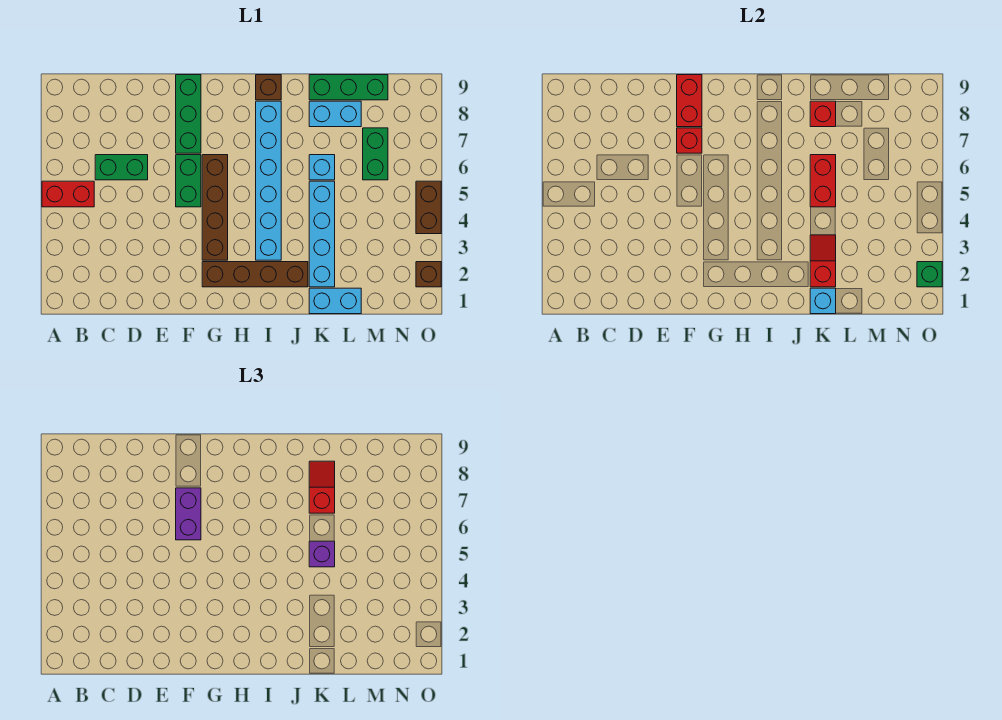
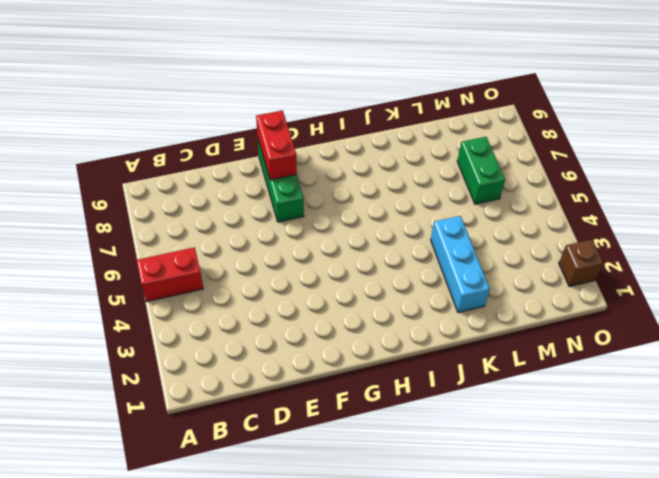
cyan brick K2:K4 level 1 -> cyan brick K2:K5 level 1
none -> green brick C6:D6 level 1
none -> green brick F5:F6 level 1
none -> brown brick G2:J2 level 1

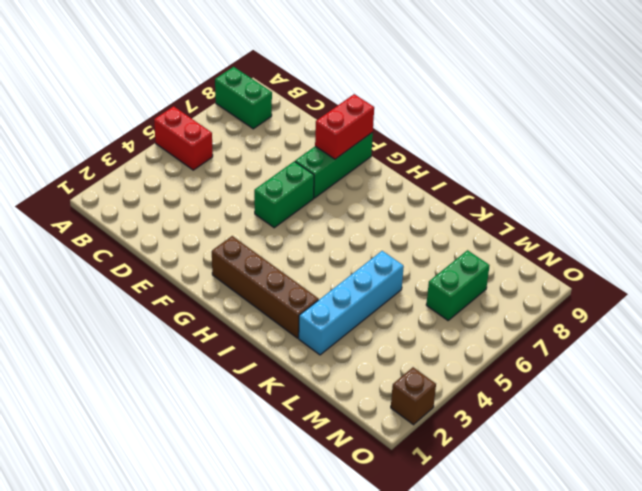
green brick A8:B8 level 1 -> green brick C6:D6 level 1
none -> brown brick G3:G6 level 1
none -> cyan brick I3:I8 level 1
none -> brown brick I9 level 1

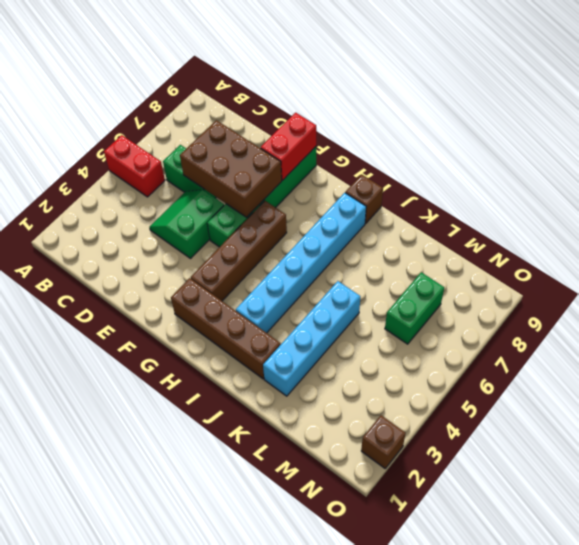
green slope D4:E5 level 1 top E -> none
brown brick D6:F7 level 2 -> red brick F7 level 2
none -> cyan brick K1:L1 level 1
none -> cyan brick K6 level 1
none -> cyan brick K8:L8 level 1

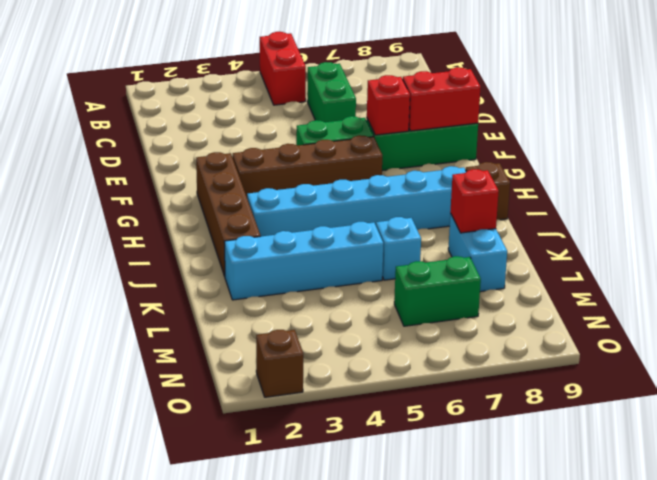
none -> cyan brick K1:L1 level 1
none -> green brick K9:M9 level 1
none -> brown brick O4:O5 level 1

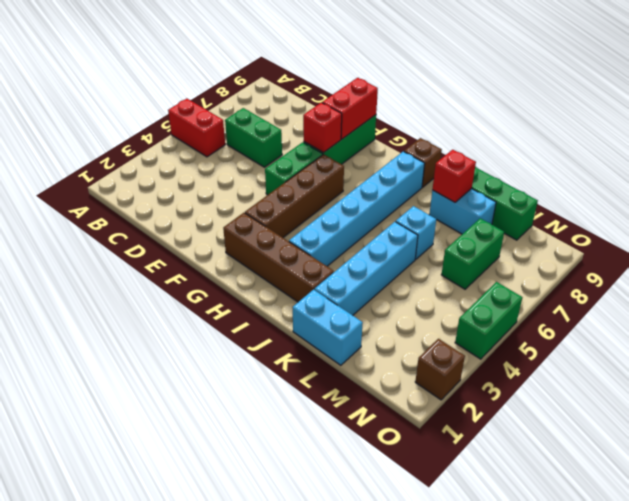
green brick O4:O5 level 1 -> brown brick O4:O5 level 1
none -> cyan brick K1 level 2
none -> red slope K2:K3 level 2 top 2
none -> red brick K5:K6 level 2

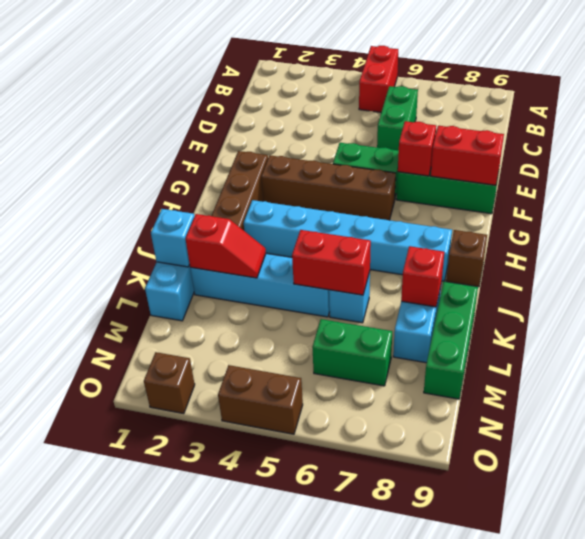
none -> green brick O2 level 2
none -> purple brick F6:F7 level 3
none -> purple brick K5 level 3

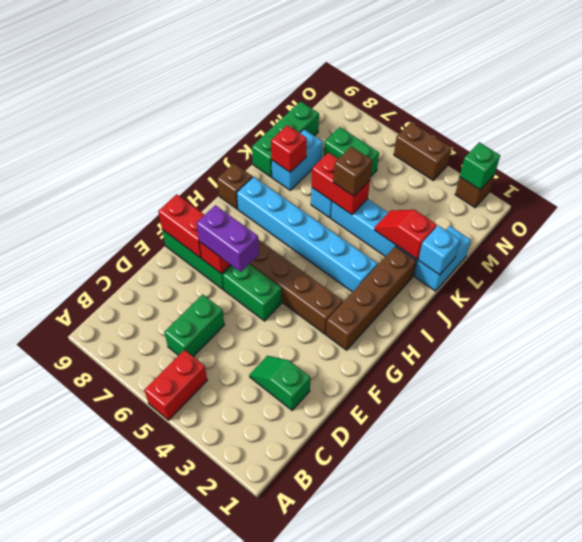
green slope D2:D3 level 1 top 2 -> none
brown brick K5 level 3 -> purple brick K5 level 3
none -> red slope K7:K8 level 3 top 7

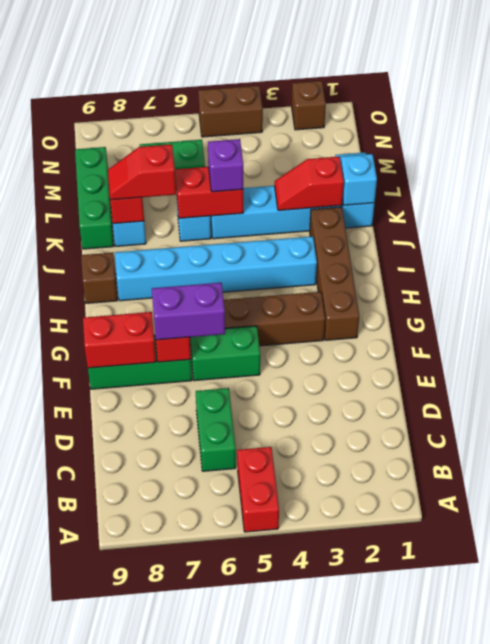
none -> green brick O2 level 2

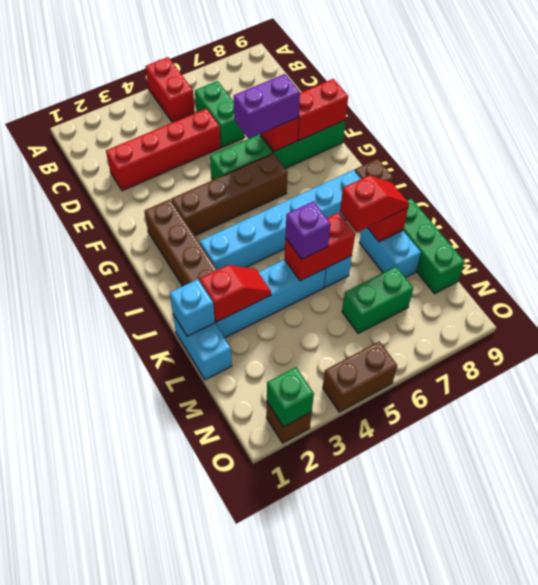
red brick D2:D5 level 1 -> none

